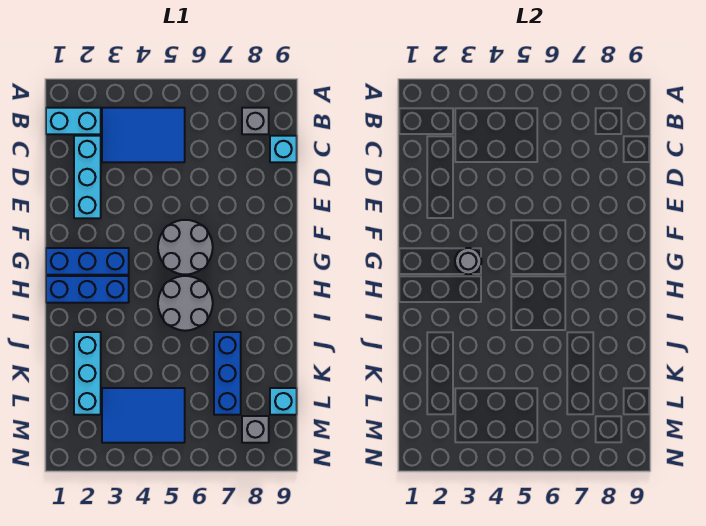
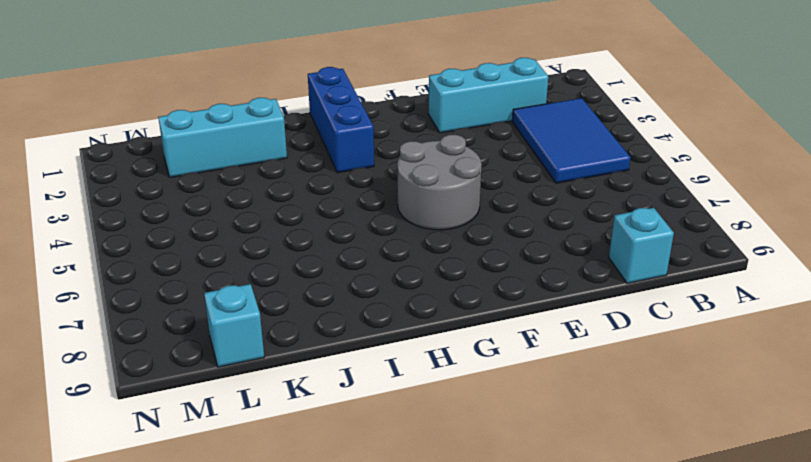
none -> cyan brick B1:B2 level 1
none -> grey brick B8 level 1
none -> blue brick G1:G3 level 1

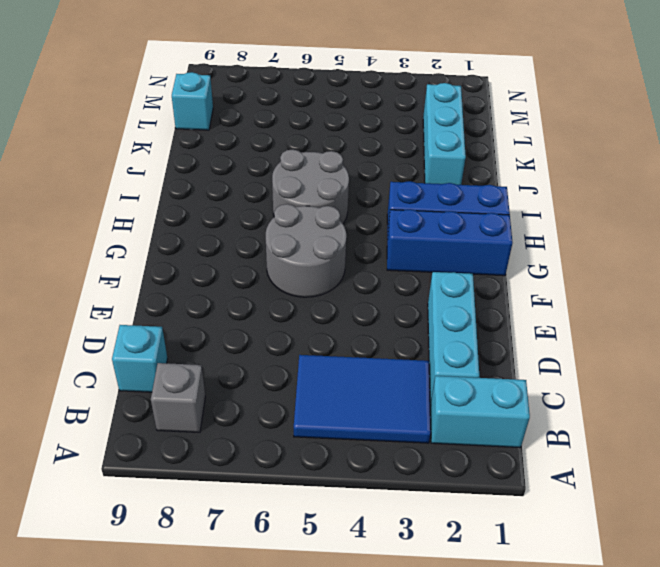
none -> blue brick J7:L7 level 1
none -> blue tile L3:M5 level 1
none -> grey brick M8 level 1

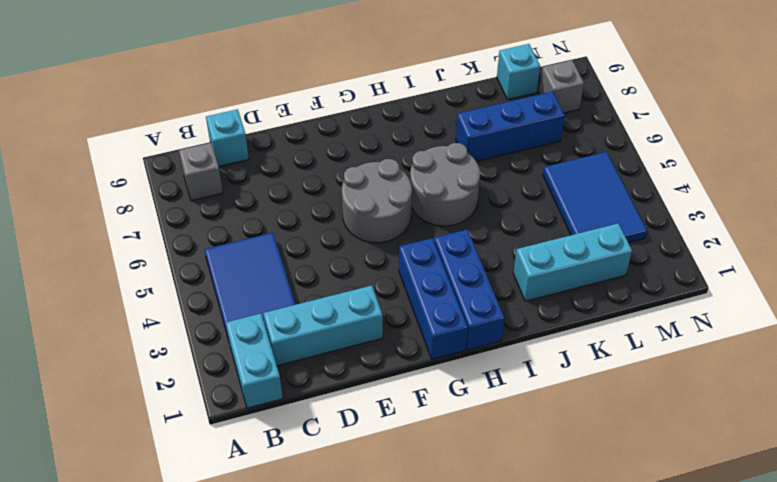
none -> grey round brick G3 level 2

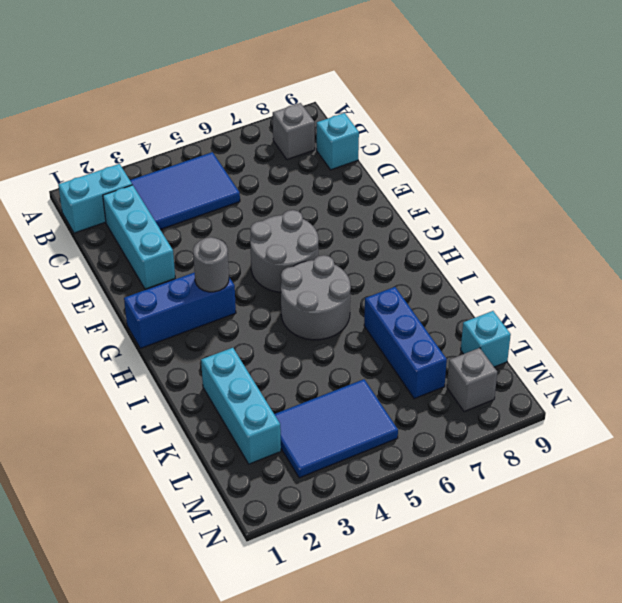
none -> blue brick H1:H3 level 1

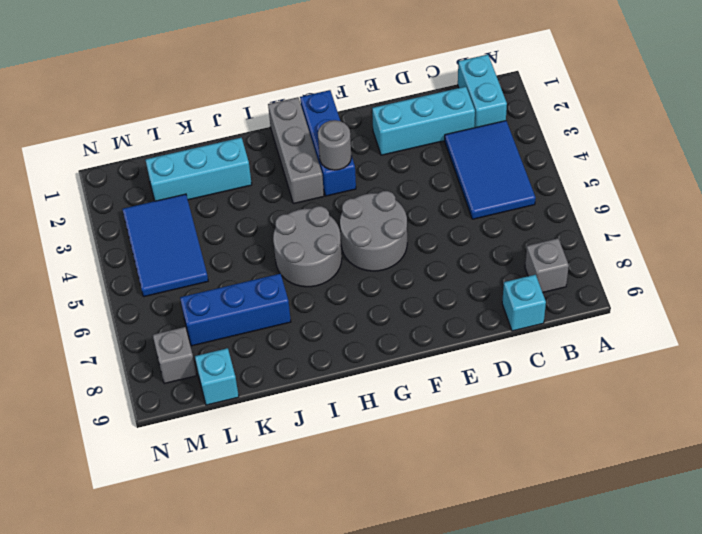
grey brick H1:H3 level 1 -> blue brick H1:H3 level 1

